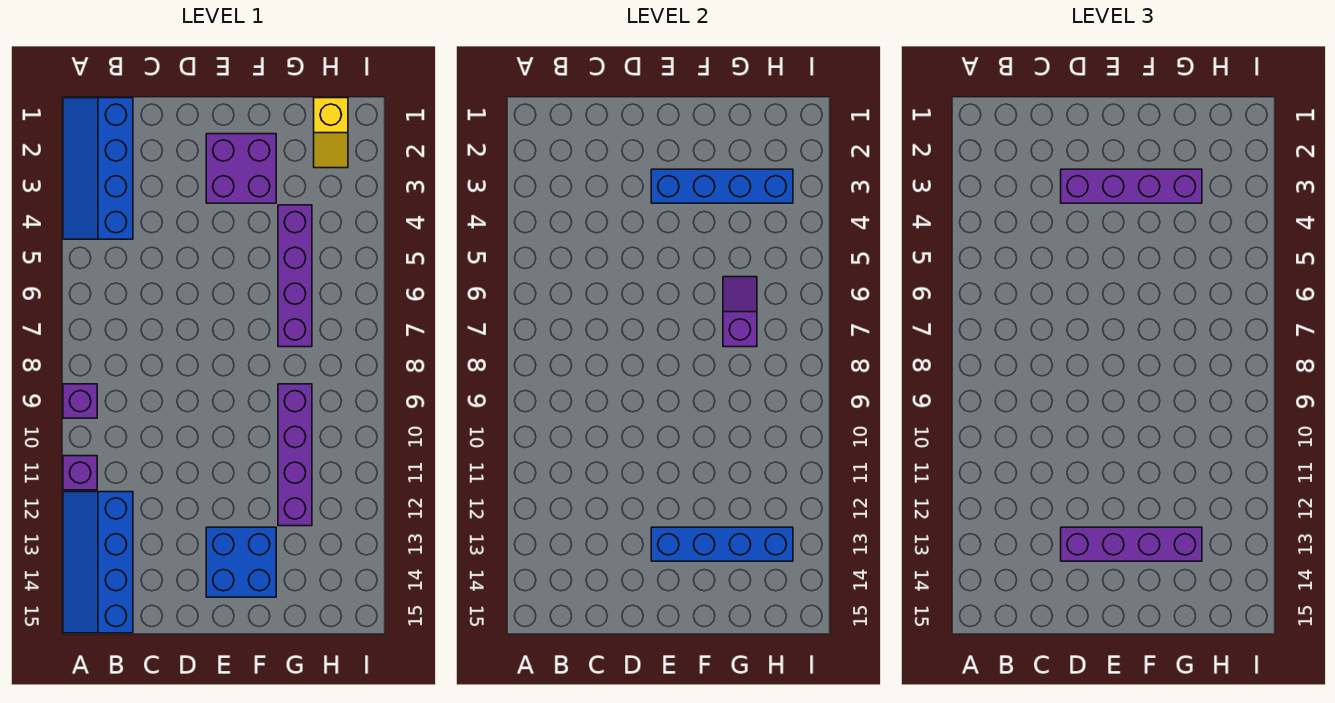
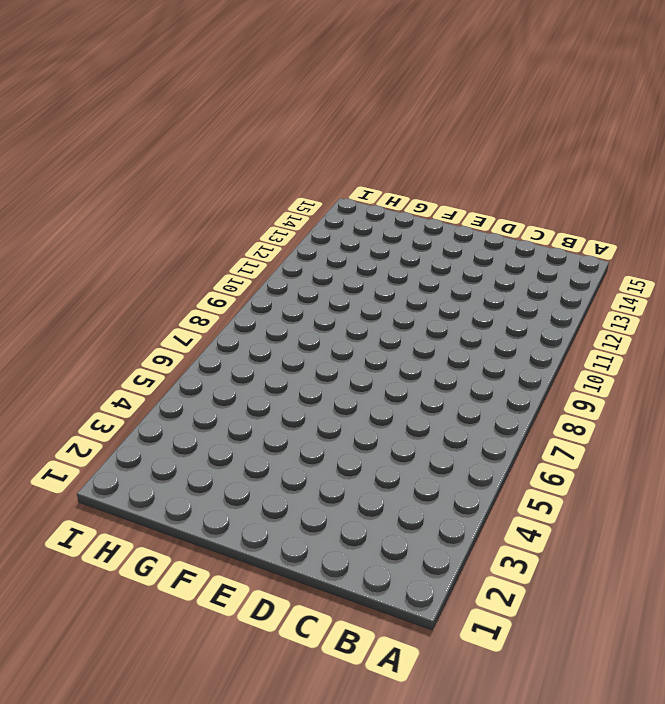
none -> blue slope A1:B4 level 1 top B
none -> purple brick A9 level 1
none -> purple brick A11 level 1

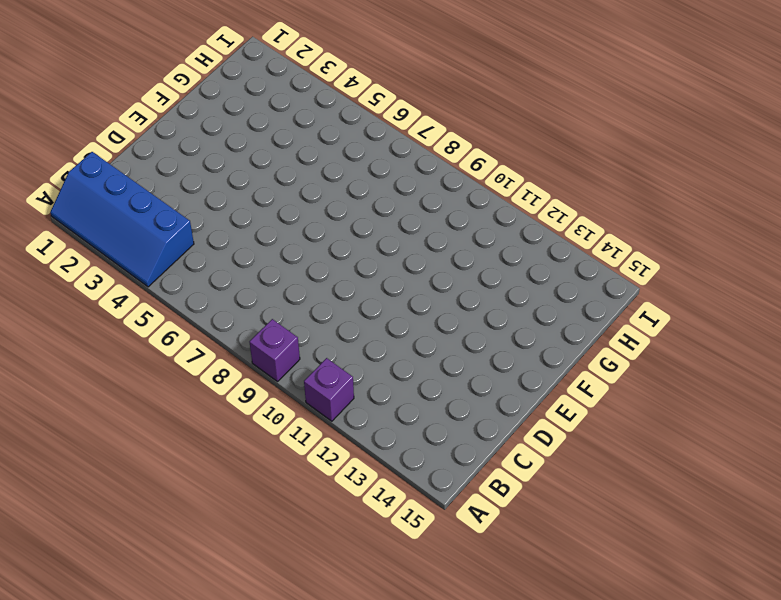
none -> blue slope A12:B15 level 1 top B
none -> purple brick E2:F3 level 1
none -> blue brick E13:F14 level 1

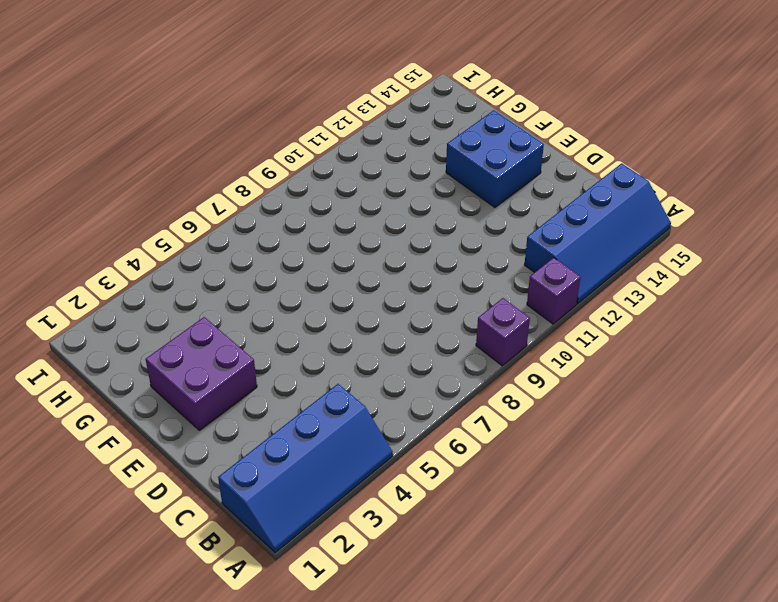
none -> purple brick G4:G7 level 1
none -> purple brick G9:G12 level 1
none -> yellow slope H1:H2 level 1 top 1

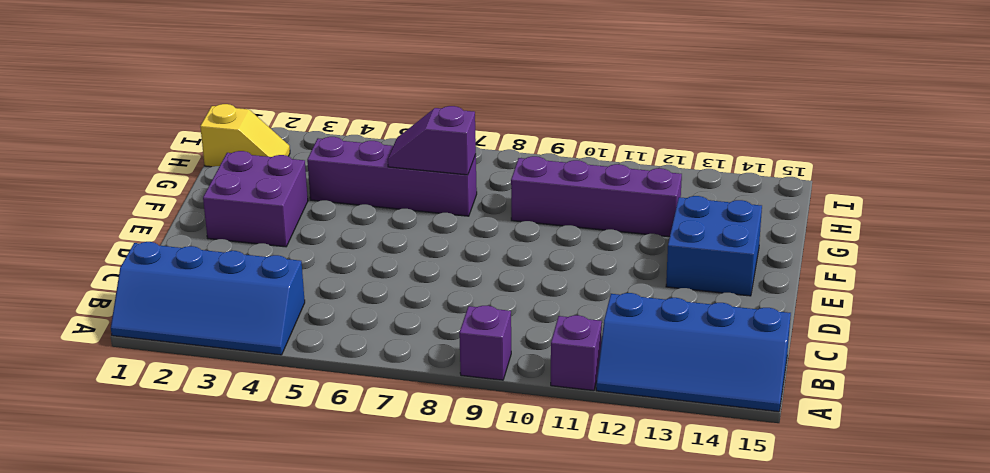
none -> blue brick E3:H3 level 2
none -> blue brick E13:H13 level 2
none -> purple brick D3:G3 level 3

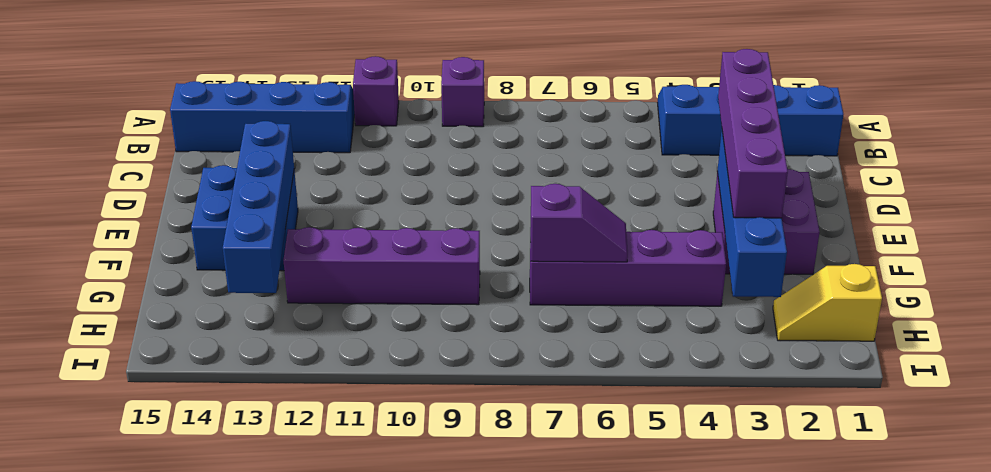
none -> purple brick D13:G13 level 3

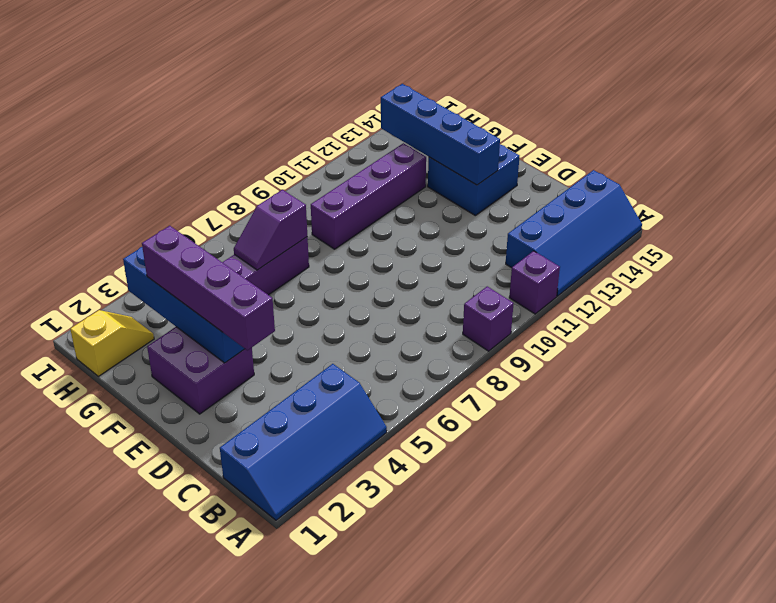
none -> purple brick D13:G13 level 3

